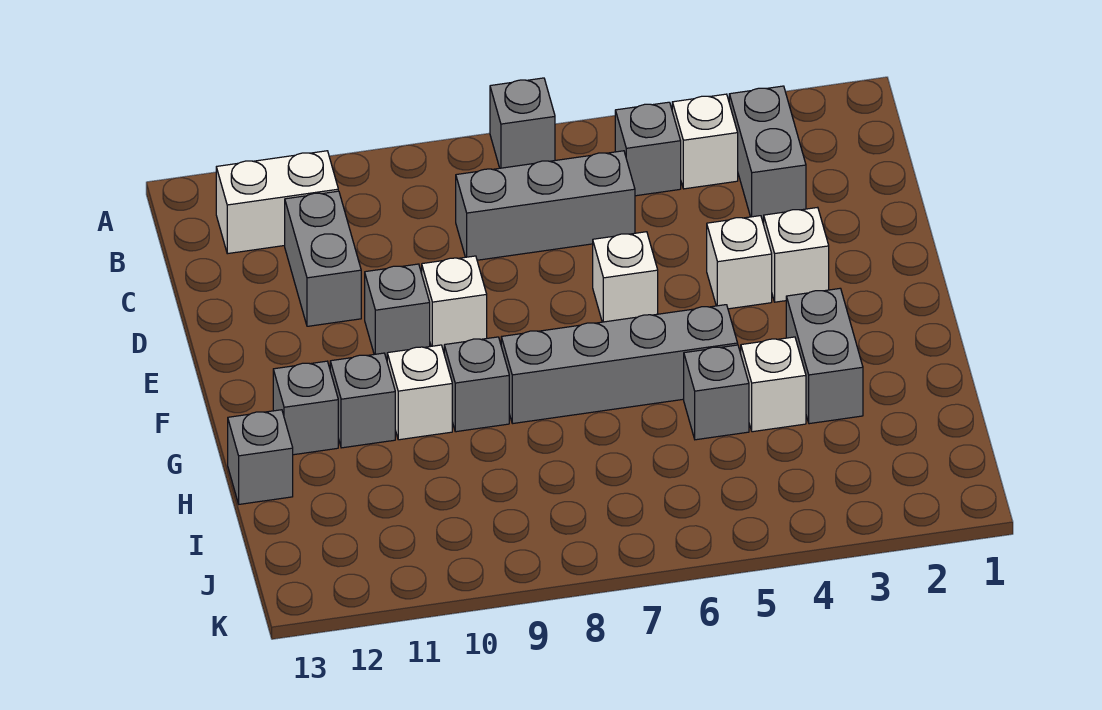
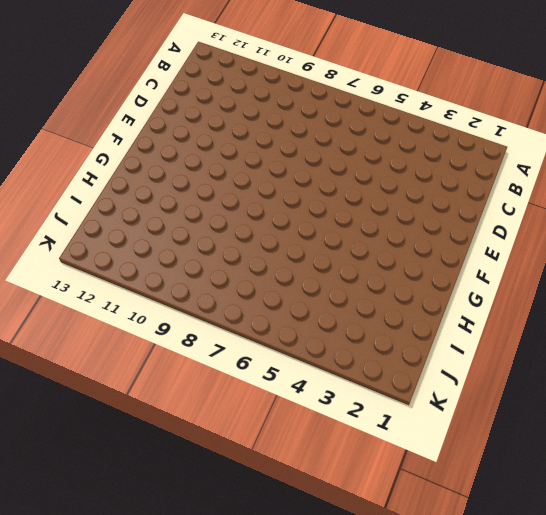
none -> grey brick A7 level 1
none -> grey brick B3:C3 level 1
none -> white brick B4 level 1

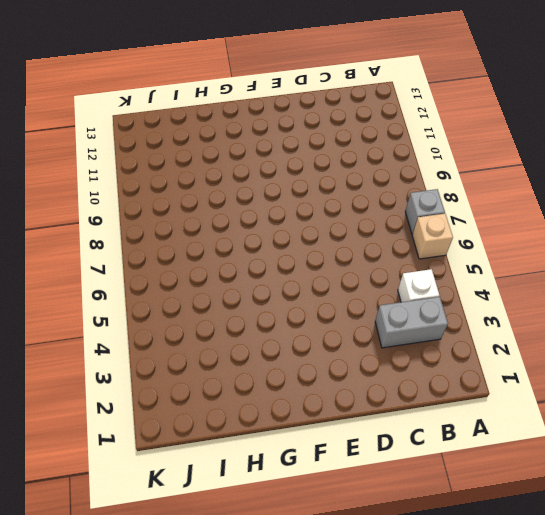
tan brick A6 level 1 -> none
none -> grey brick B5 level 1
none -> white brick B11:B12 level 1
none -> grey brick C6:C8 level 1

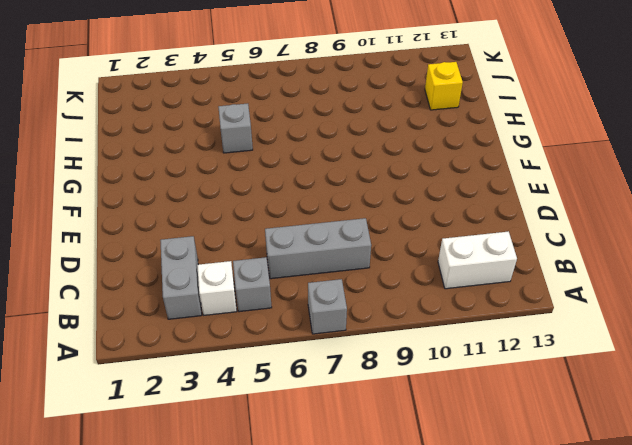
yellow brick I12 level 1 -> none
none -> grey brick C11:D11 level 1
none -> white brick E3 level 1
none -> white brick E4 level 1

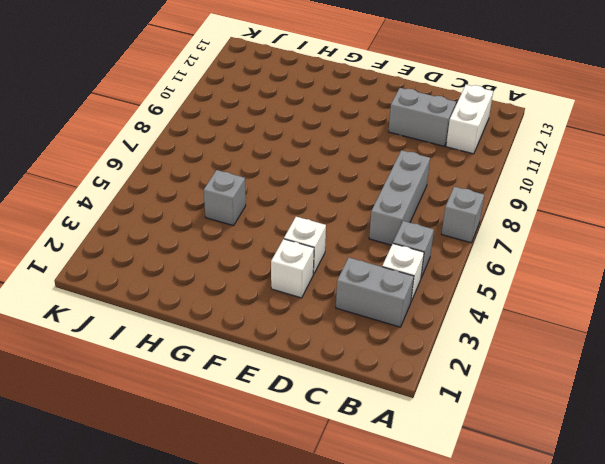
none -> white brick E6 level 1
none -> white brick E9 level 1
none -> grey brick E10 level 1

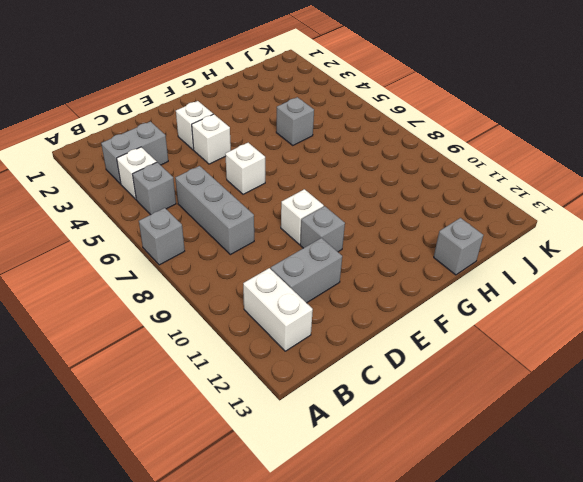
none -> grey brick G3:H3 level 1
none -> grey brick G5:G8 level 1
none -> grey brick G9 level 1

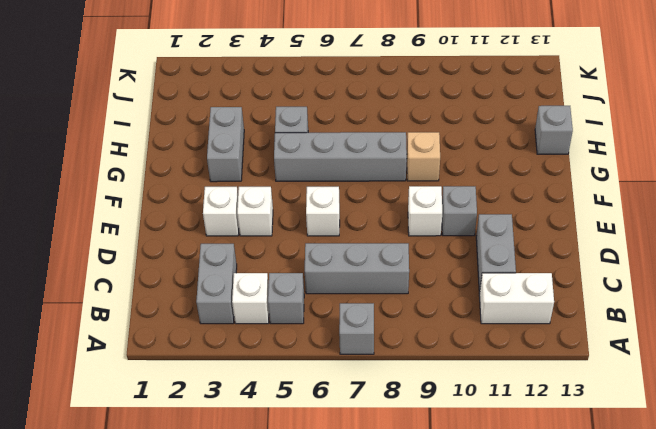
tan brick G9 level 1 -> grey brick G9 level 1
none -> white brick G10 level 1
none -> grey brick G11 level 1
none -> grey brick G12 level 1

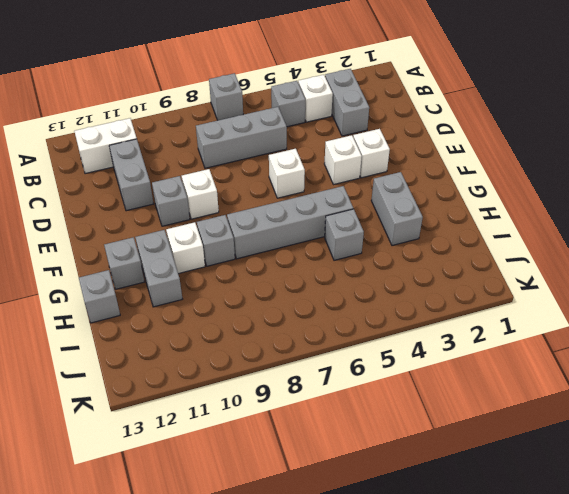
grey brick G11:H11 level 1 -> grey brick G11 level 1
none -> white brick H4 level 1

